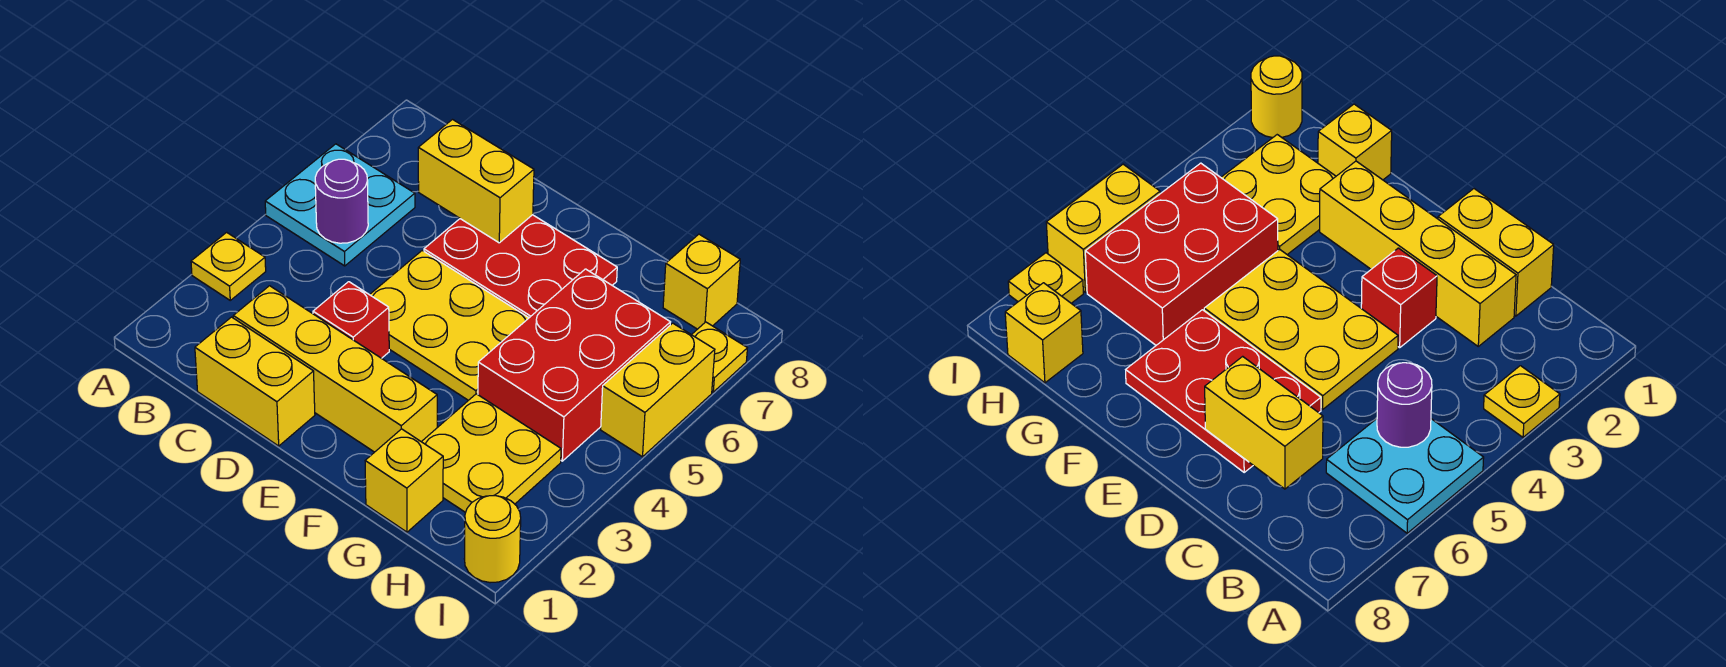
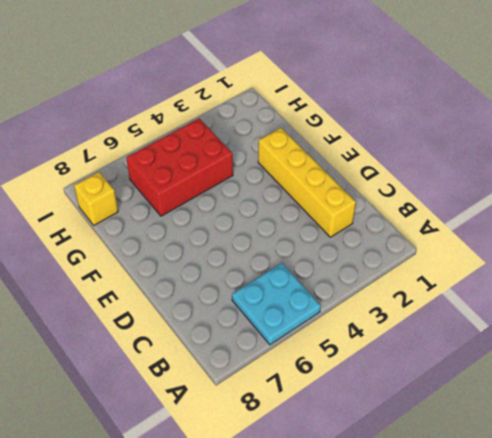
none -> yellow plate A3 level 1
none -> yellow brick C1:D1 level 1
none -> red brick D3 level 1

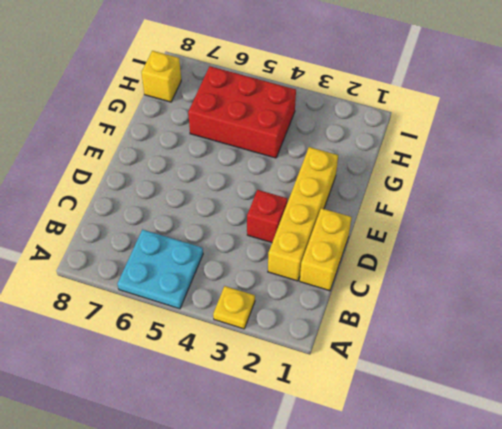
none -> yellow plate D4:F5 level 1
none -> red plate D6:F7 level 1
none -> yellow brick G1 level 1

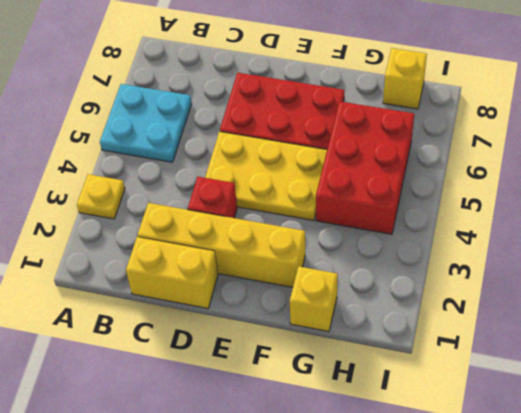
none -> yellow plate G2:H3 level 1
none -> yellow round brick I1 level 1
none -> yellow brick I5:I6 level 1

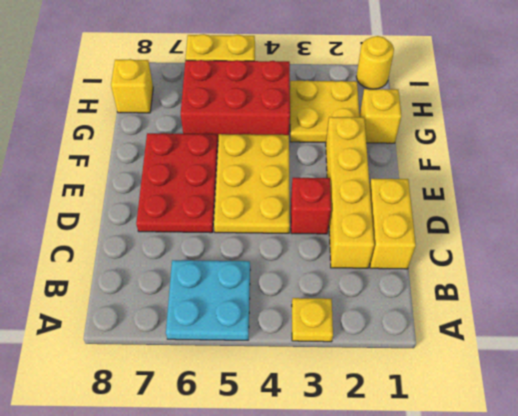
none -> yellow plate I7 level 1
none -> purple round brick B5 level 2
none -> yellow brick C7:D7 level 2

